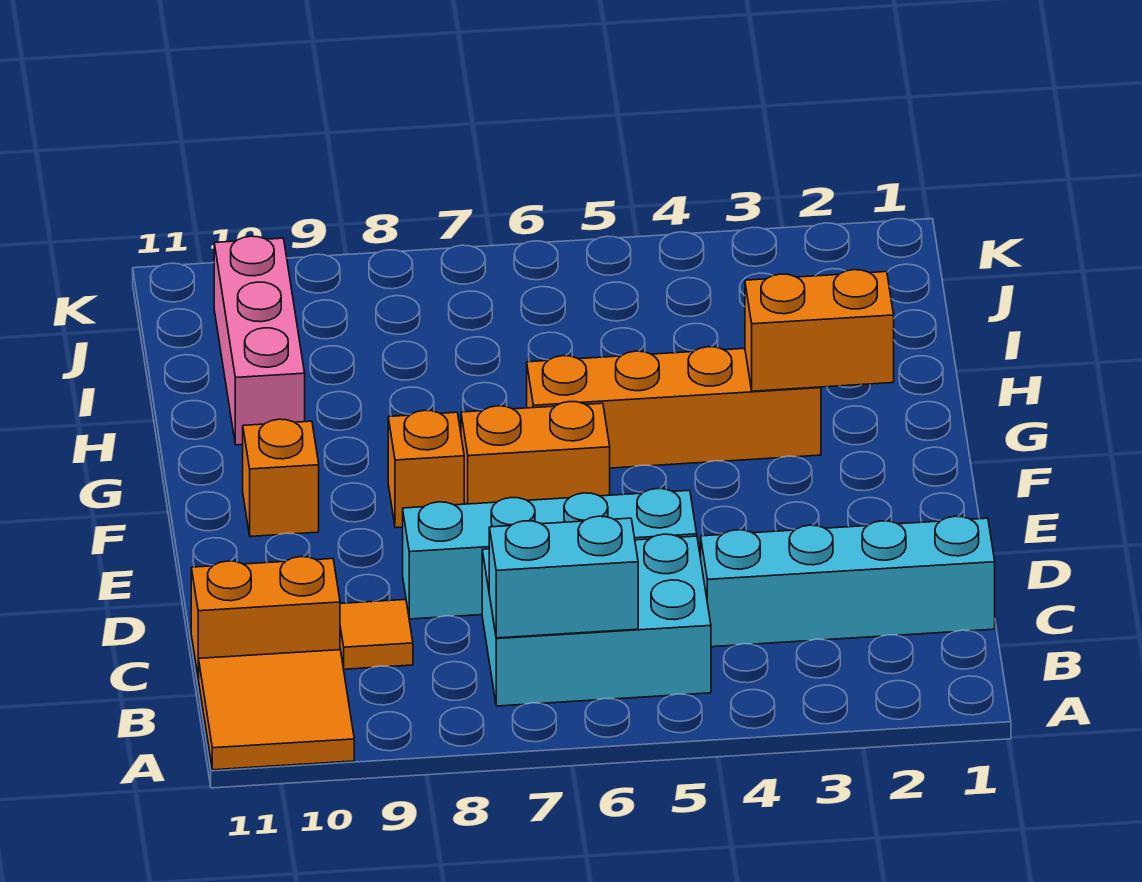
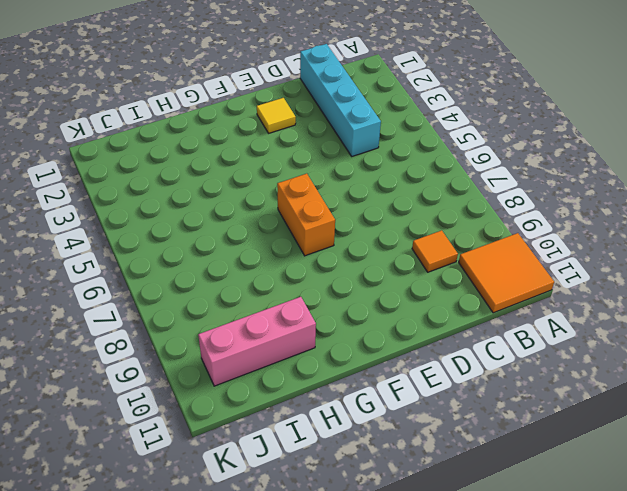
yellow tile E2 level 1 -> none
none -> cyan brick B5:C7 level 1
none -> orange brick C10:C11 level 1
none -> cyan brick D5:D8 level 1

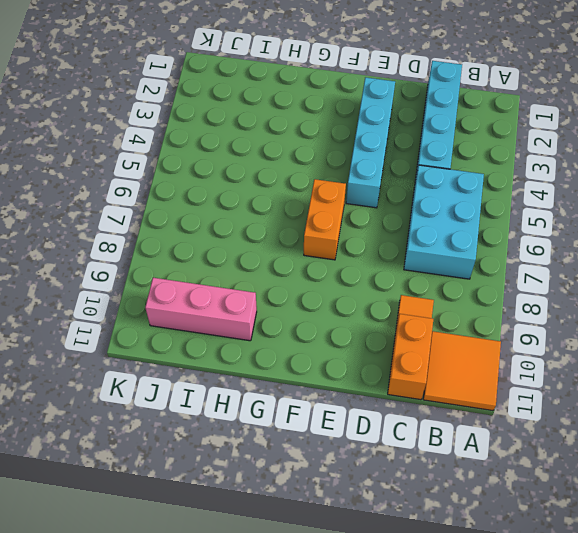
cyan brick E2:E5 level 1 -> cyan brick D5:D8 level 1
none -> orange brick F8 level 1
none -> orange brick F10 level 1
none -> orange brick G3:G6 level 1

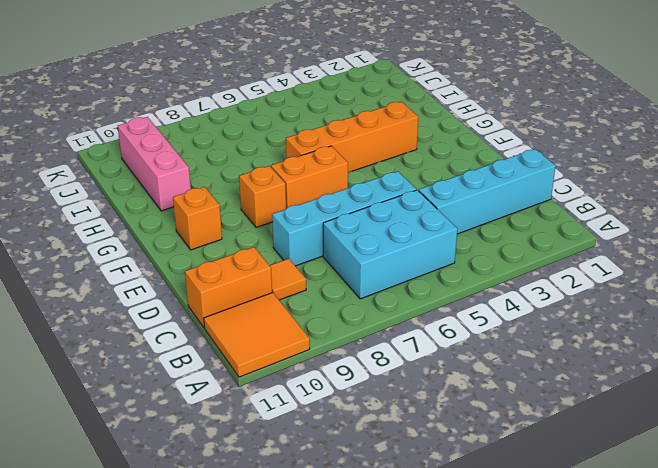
none -> cyan brick B6:B7 level 2
none -> orange brick G2:G3 level 2

